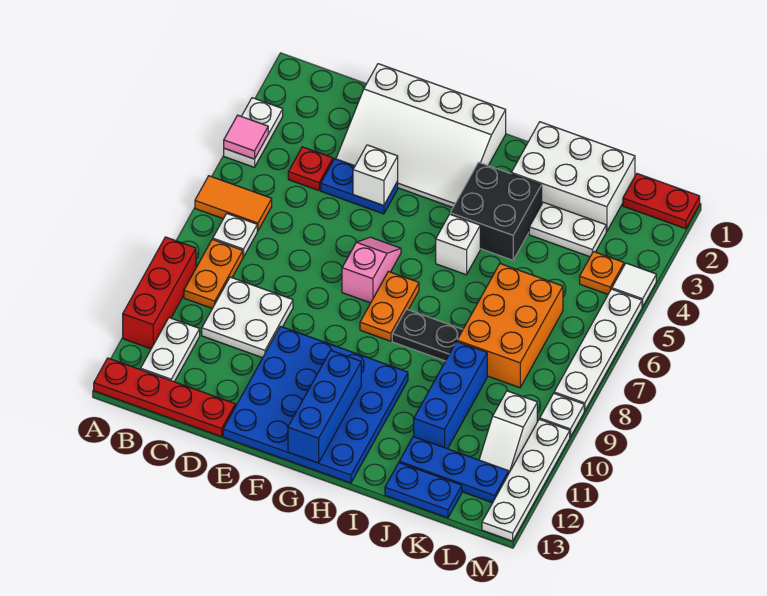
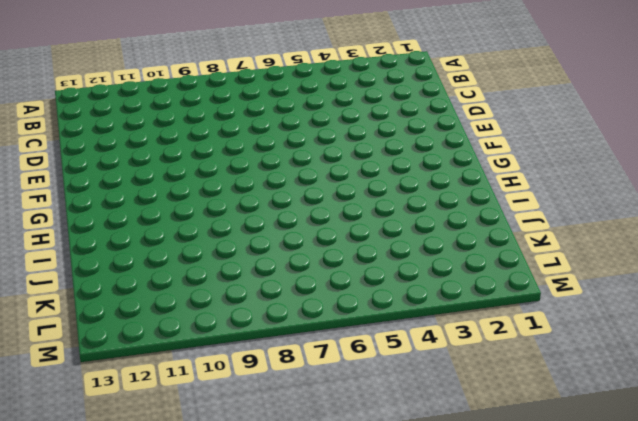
none -> white plate A3:A4 level 1
none -> orange tile A6:B6 level 1
none -> red brick A9:A11 level 1
none -> red plate A13:D13 level 1

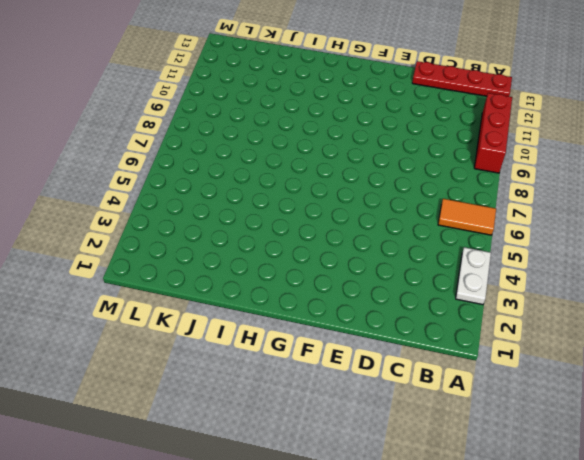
none -> white plate B7 level 1
none -> orange plate B8:B9 level 1
none -> white plate B11:B12 level 1
none -> red plate C4 level 1

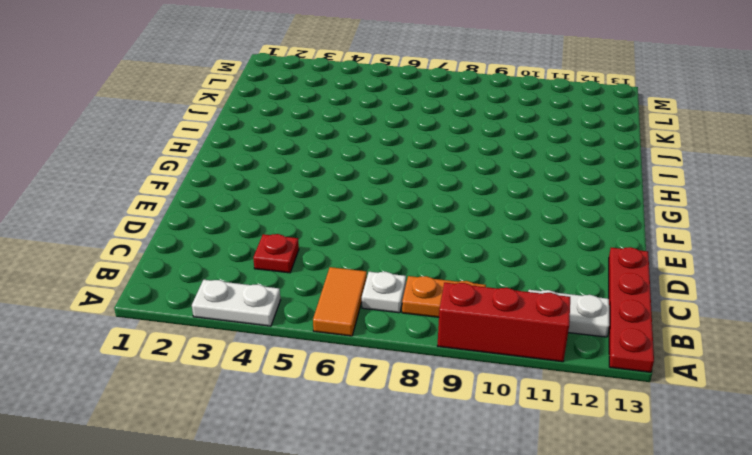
none -> white plate C9:D10 level 1
none -> white slope D1:G3 level 1 top 1
none -> blue plate D4:E4 level 1
none -> blue plate E10:H13 level 1

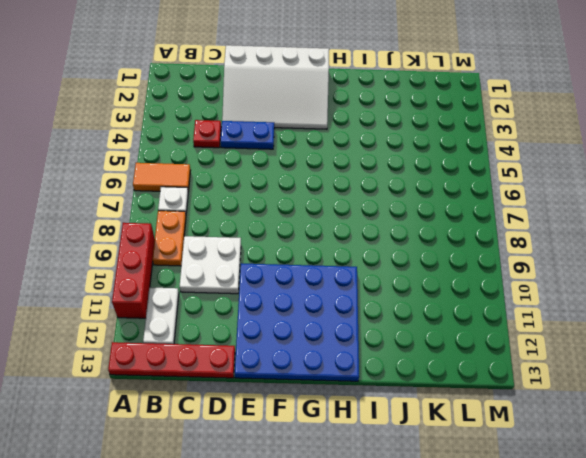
none -> white plate A3:A4 level 1
none -> pink slope F6:F7 level 1 top 7
none -> orange plate G7:G8 level 1
none -> black brick H3:I4 level 1

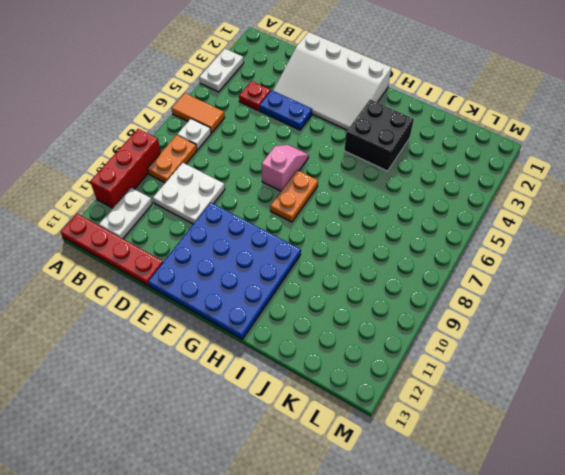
none -> white brick H5 level 1
none -> black plate H8:I8 level 1
none -> white brick I1:K2 level 1
none -> white plate J3:K3 level 1

